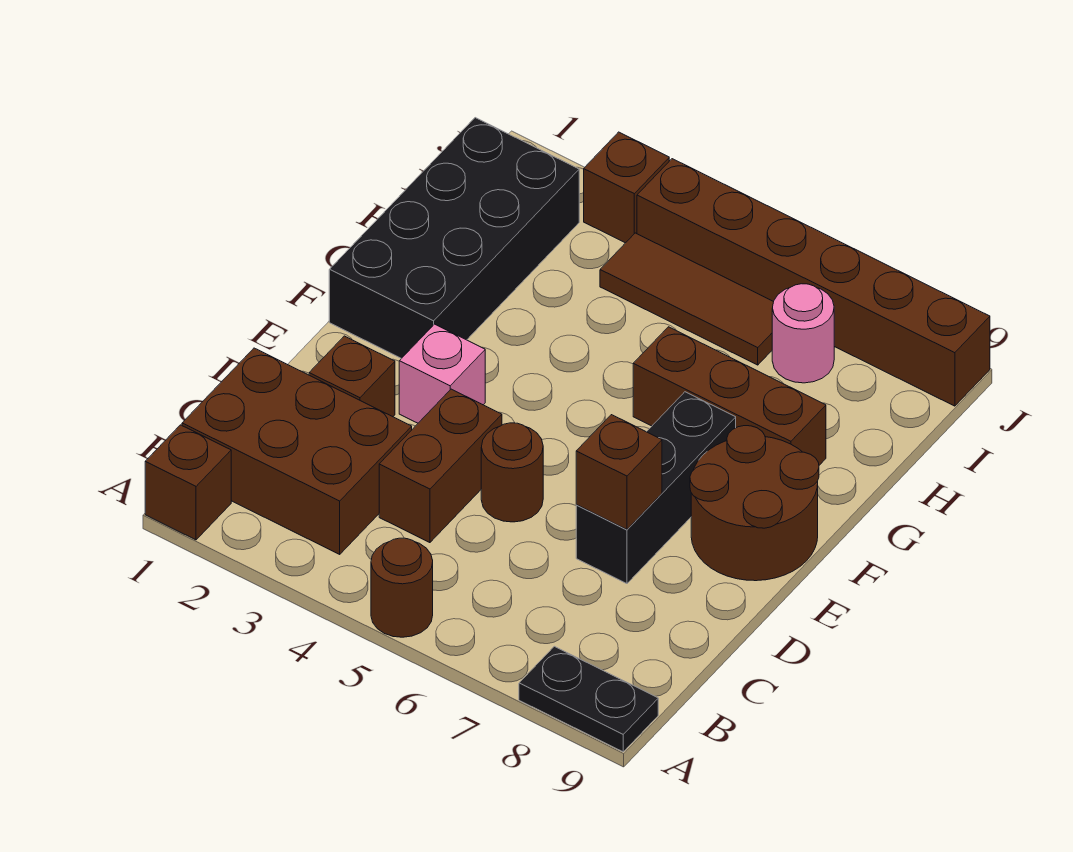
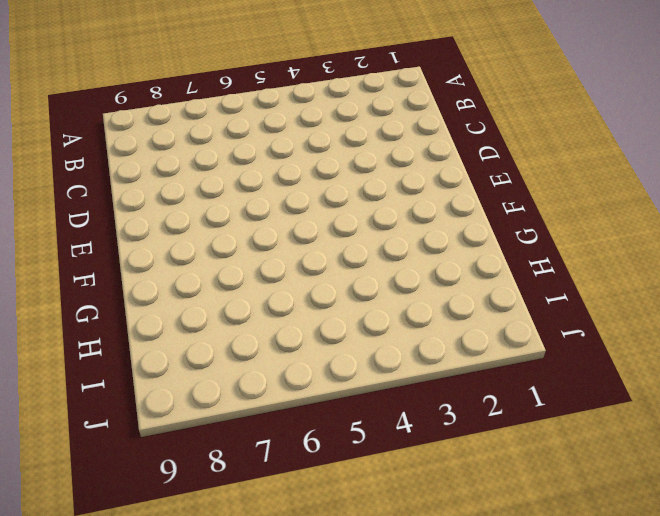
none -> brown brick A1 level 1
none -> brown round brick A5 level 1
none -> black plate A8:A9 level 1

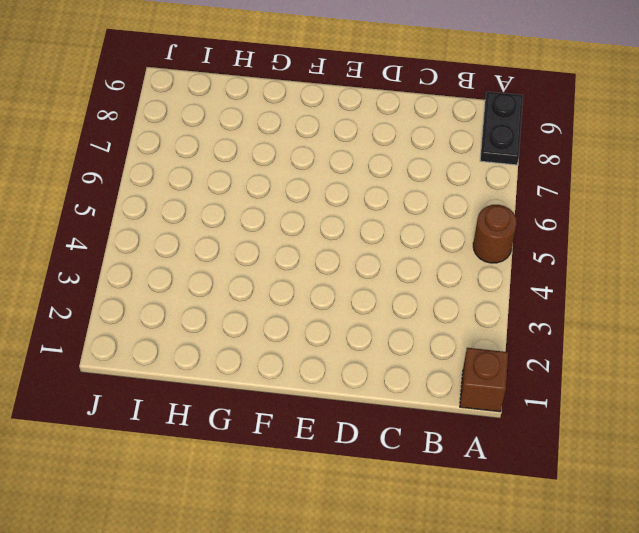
none -> brown brick B1:C3 level 1
none -> brown brick C4:D4 level 1
none -> brown brick D2 level 1

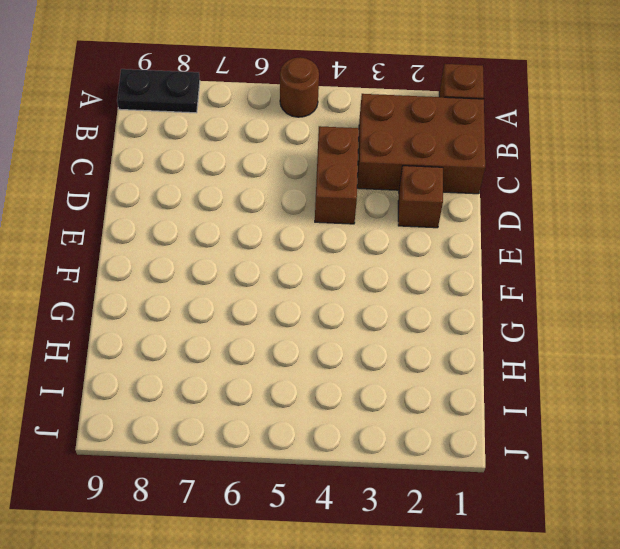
none -> brown round brick D5 level 1
none -> black brick D7:F7 level 1
none -> pink brick E3 level 1

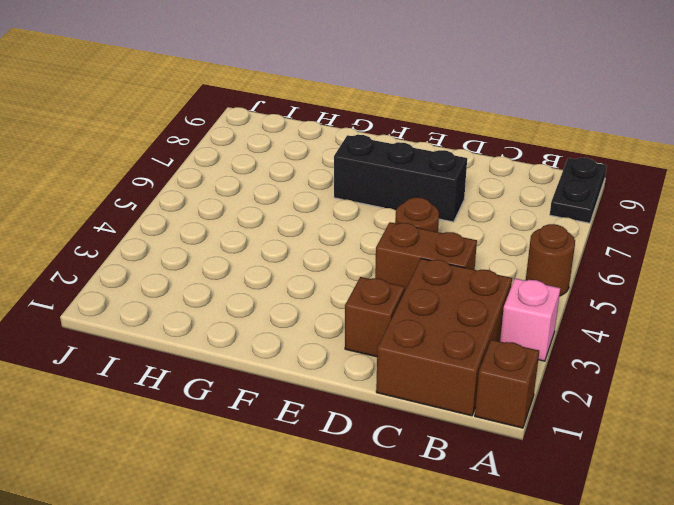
pink brick A3 level 1 -> pink brick E3 level 1
none -> brown round brick E8:F9 level 1
none -> black brick F1:I2 level 1
none -> brown brick G6:G8 level 1

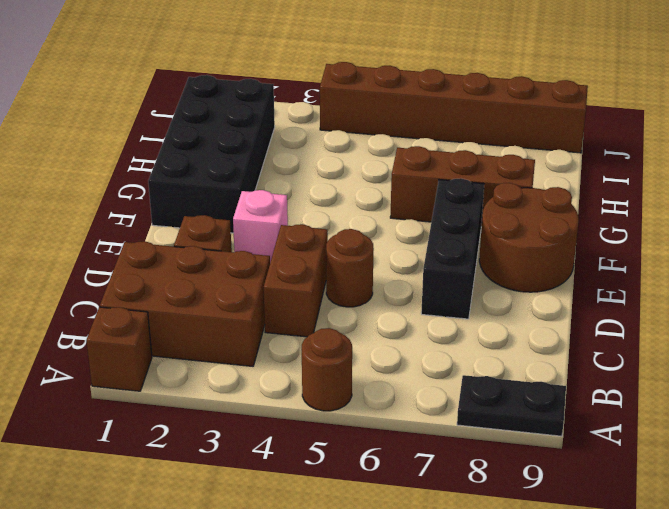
none -> brown tile I4:I6 level 1
none -> pink round brick I7 level 1
none -> brown brick J3 level 1

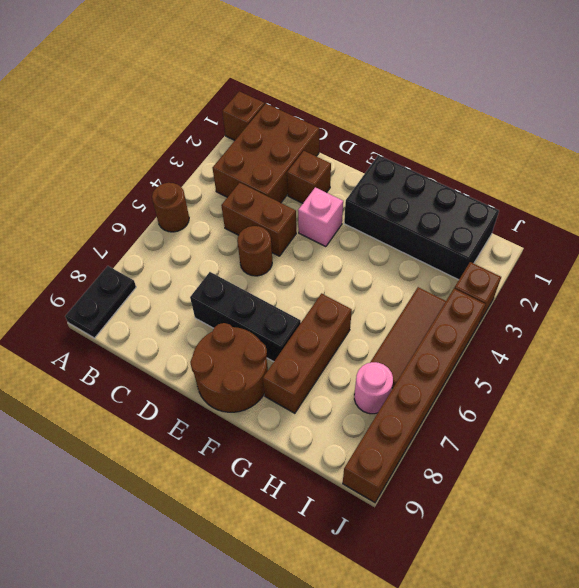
none -> brown brick D7 level 2

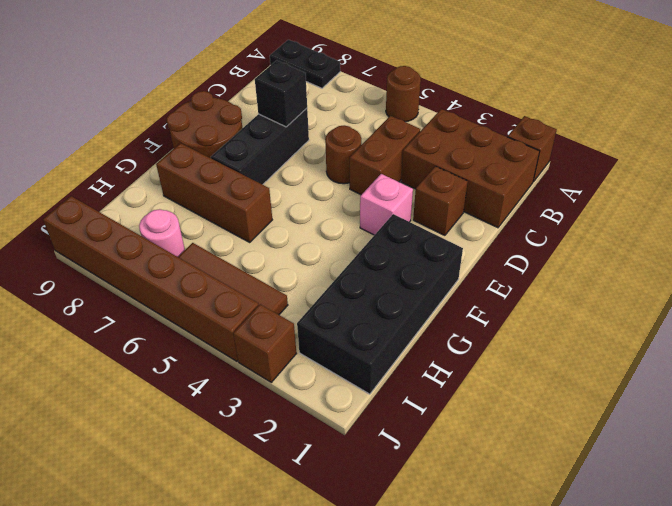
black brick D7 level 2 -> brown brick D7 level 2

